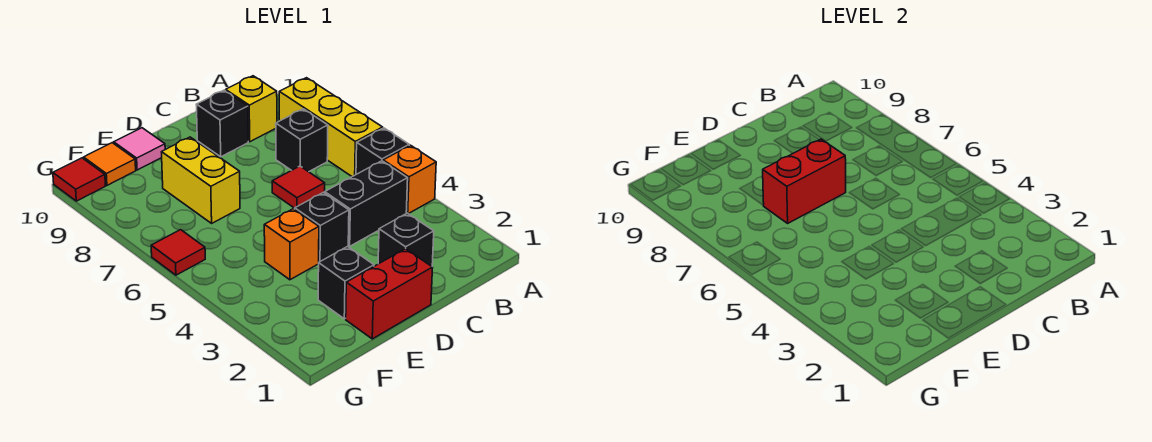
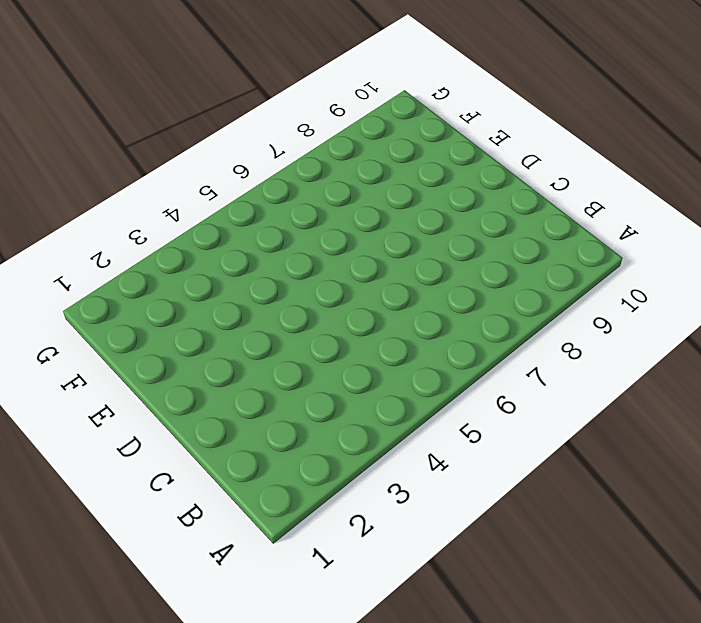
none -> orange brick A4 level 1
none -> black brick A5 level 1
none -> yellow brick A6:A8 level 1

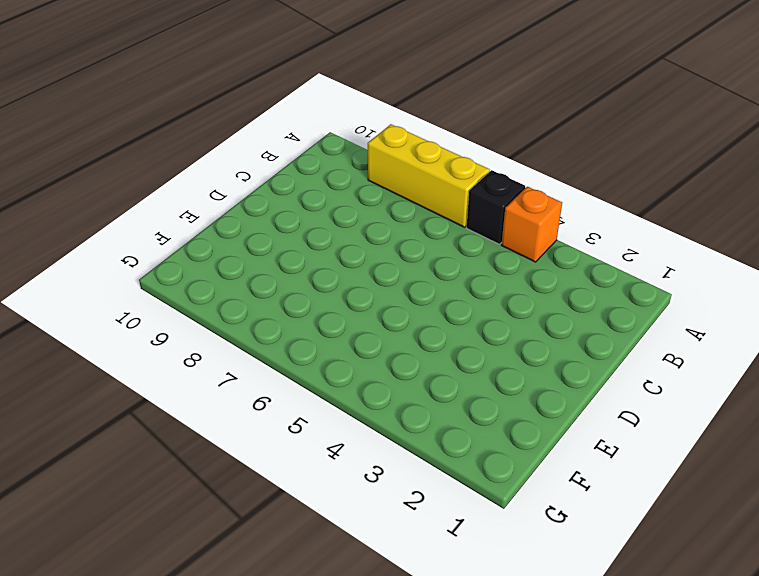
none -> black brick B4:C4 level 1
none -> black brick B7 level 1
none -> yellow brick B9 level 1

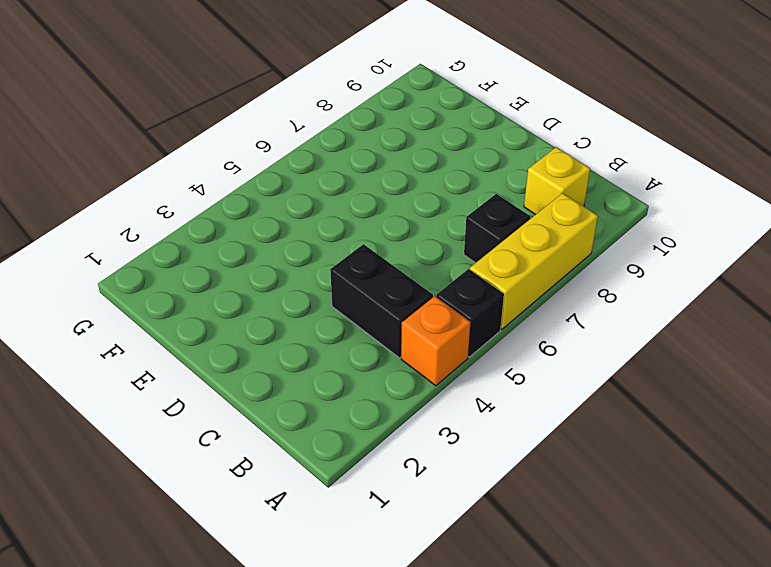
none -> black brick C2 level 1
none -> red tile C6 level 1
none -> black brick C9 level 1

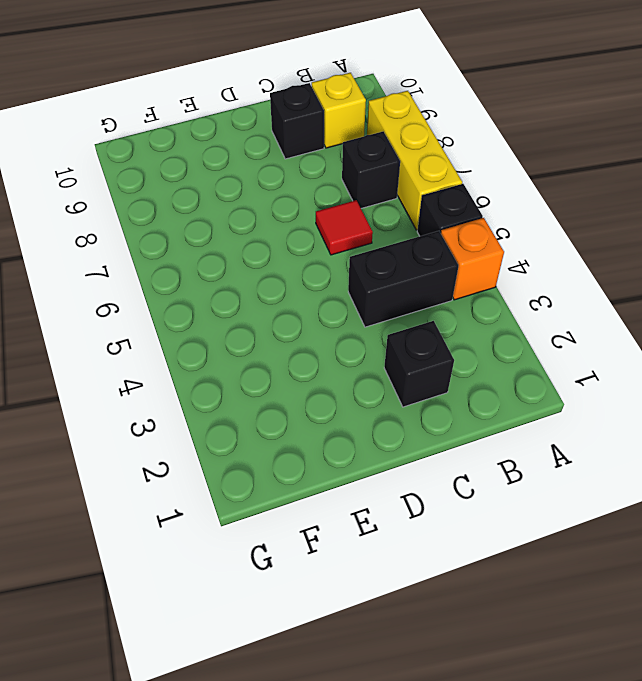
none -> red brick D1:E1 level 1
none -> black brick D4 level 1
none -> black brick E2 level 1

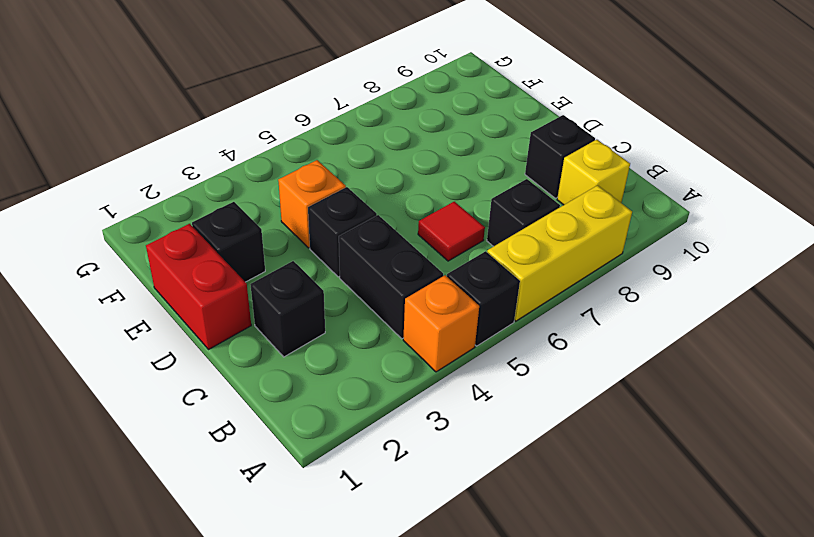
none -> yellow brick E7:E8 level 1
none -> pink tile E10 level 1
none -> orange tile F10 level 1

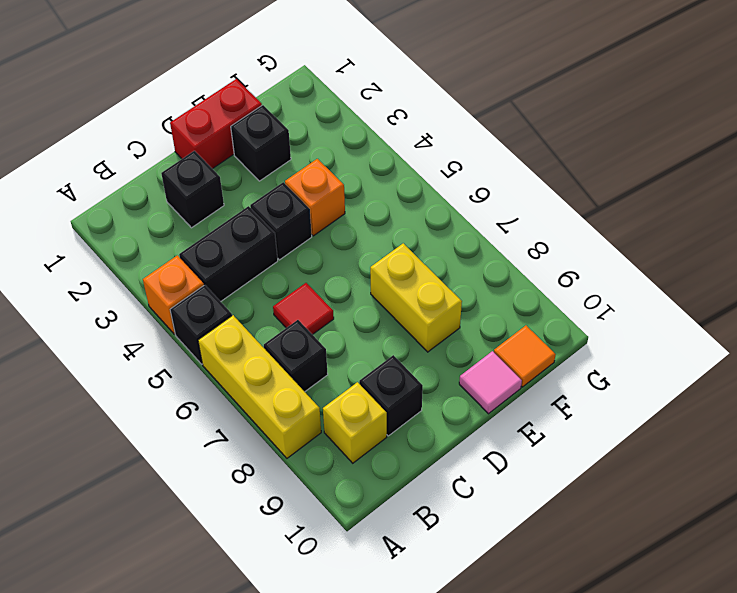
none -> red tile G6 level 1
none -> red tile G10 level 1
none -> red brick D7:E7 level 2

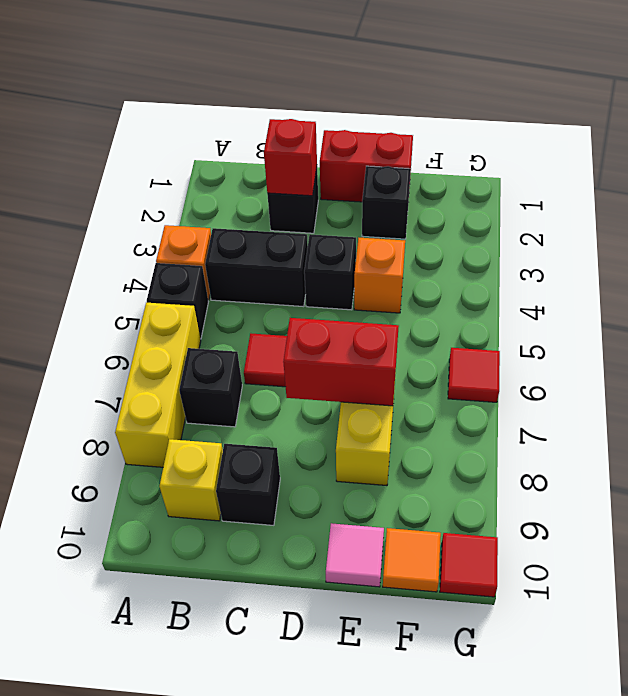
red brick C2 level 2 -> none

